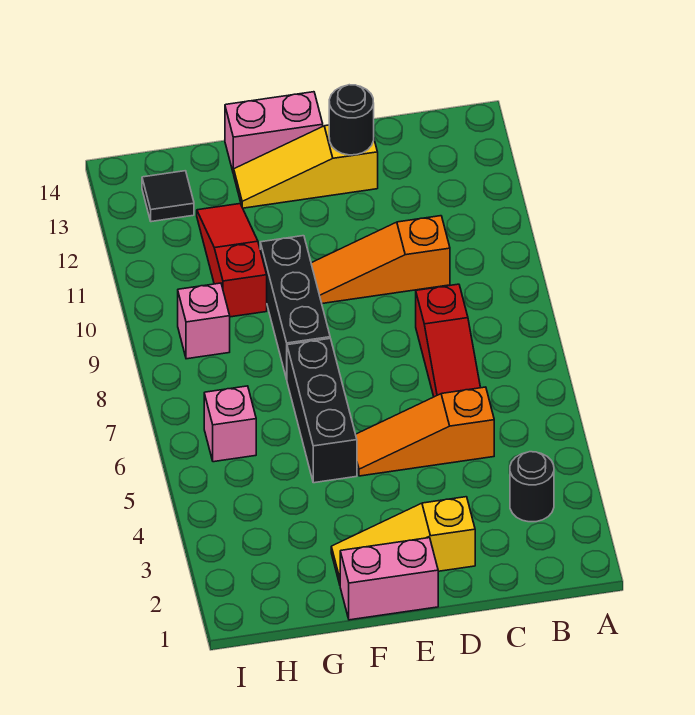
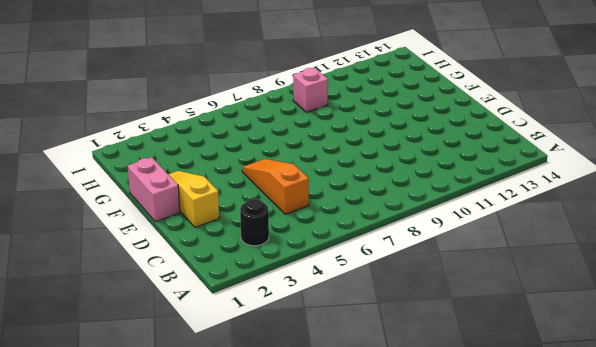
none -> red slope C6:C8 level 1 top 8
none -> orange slope C10:E10 level 1 top C
none -> yellow slope D13:F13 level 1 top D

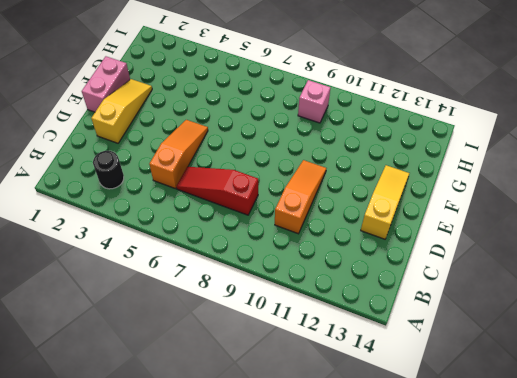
none -> pink brick E14:F14 level 1
none -> black brick F5:F7 level 1
none -> black brick F8:F10 level 1

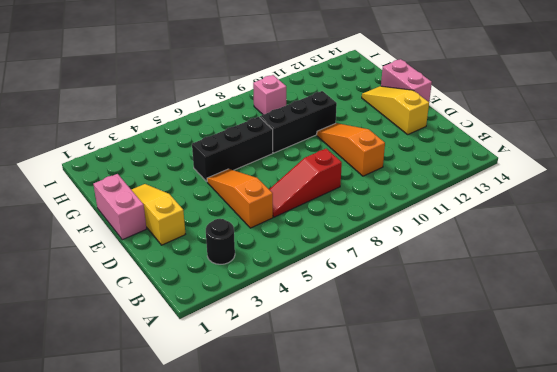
none -> red slope G10:G12 level 1 top 10
none -> pink brick H6 level 1
none -> black tile H13 level 1

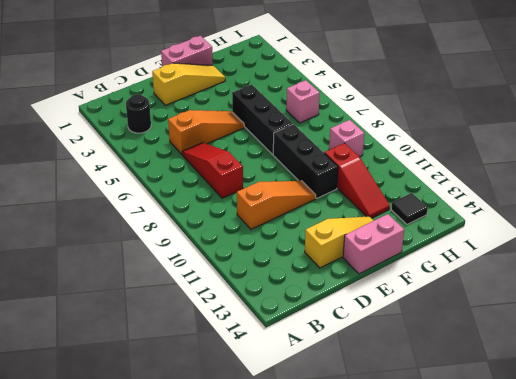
none -> black round brick D13 level 2

